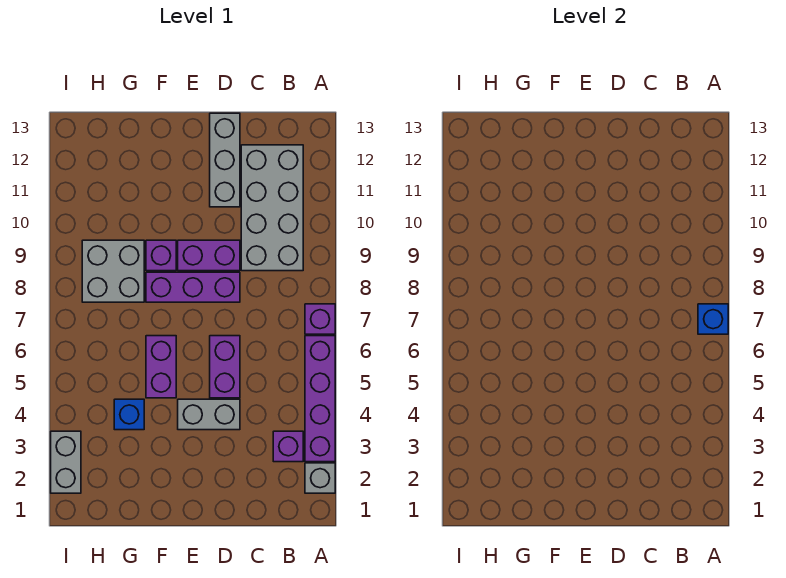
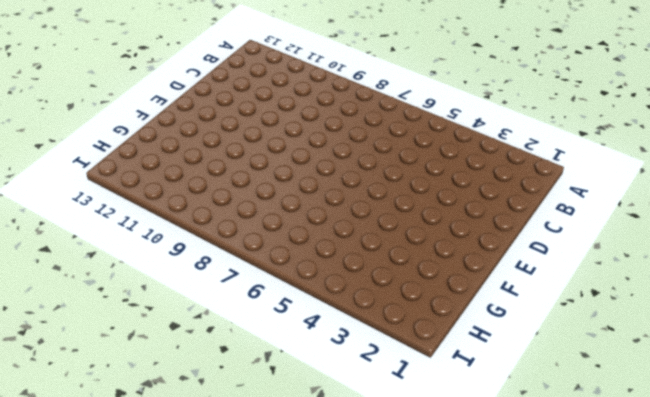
none -> grey brick A2 level 1
none -> purple brick A3:A6 level 1
none -> purple brick A7 level 1

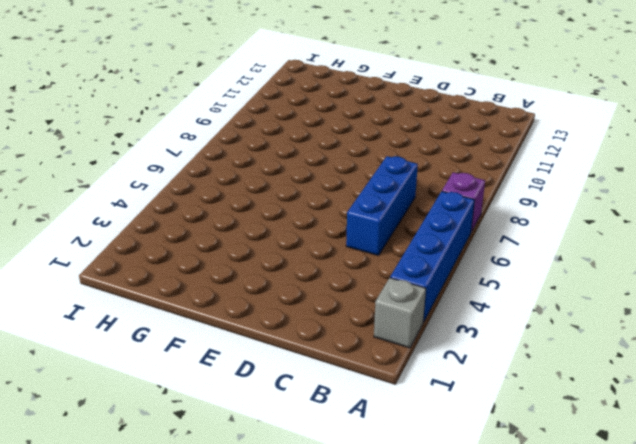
blue brick A3:A6 level 1 -> purple brick A3:A6 level 1
blue brick C5:C7 level 1 -> none
none -> purple brick B3 level 1
none -> grey brick B9:C12 level 1
none -> grey brick D4:E4 level 1

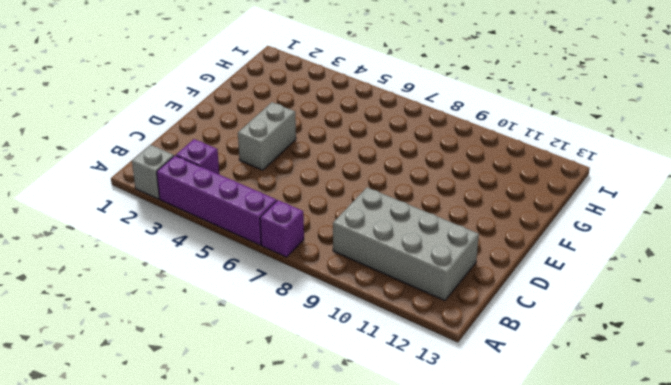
none -> purple brick D5:D6 level 1
none -> purple brick D8:F8 level 1
none -> purple brick D9:E9 level 1

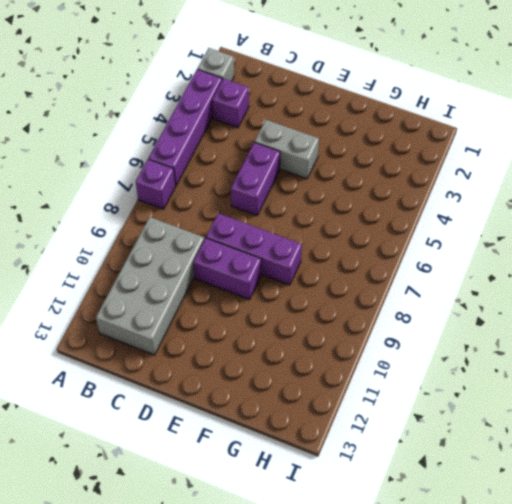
none -> grey brick D11:D13 level 1
none -> purple brick F5:F6 level 1
none -> purple brick F9 level 1

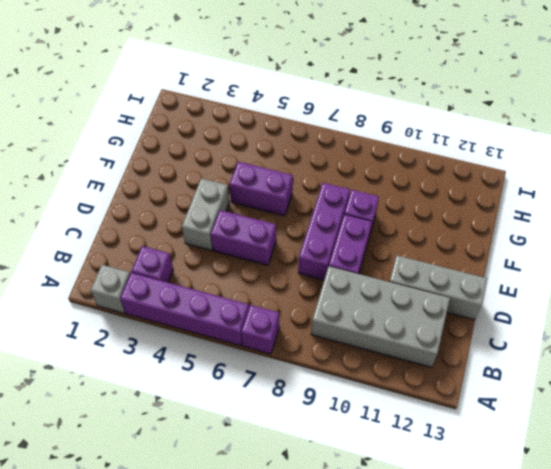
none -> blue brick G4 level 1
none -> grey brick G8:H9 level 1
none -> grey brick I2:I3 level 1

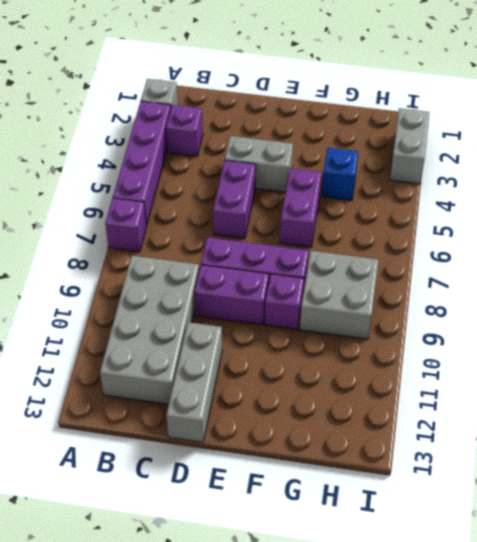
none -> blue brick A7 level 2

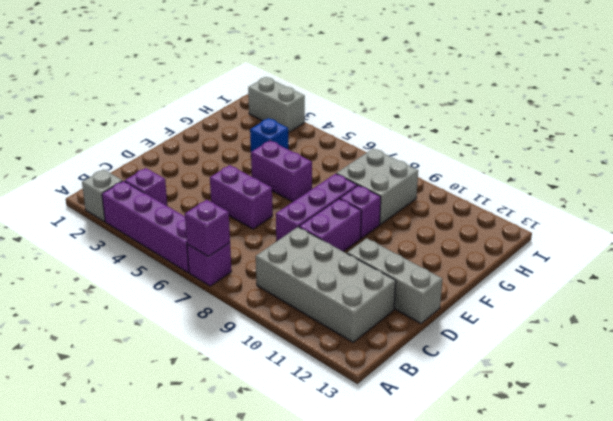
purple brick A7 level 2 -> blue brick A7 level 2
none -> grey brick D4:E4 level 1

